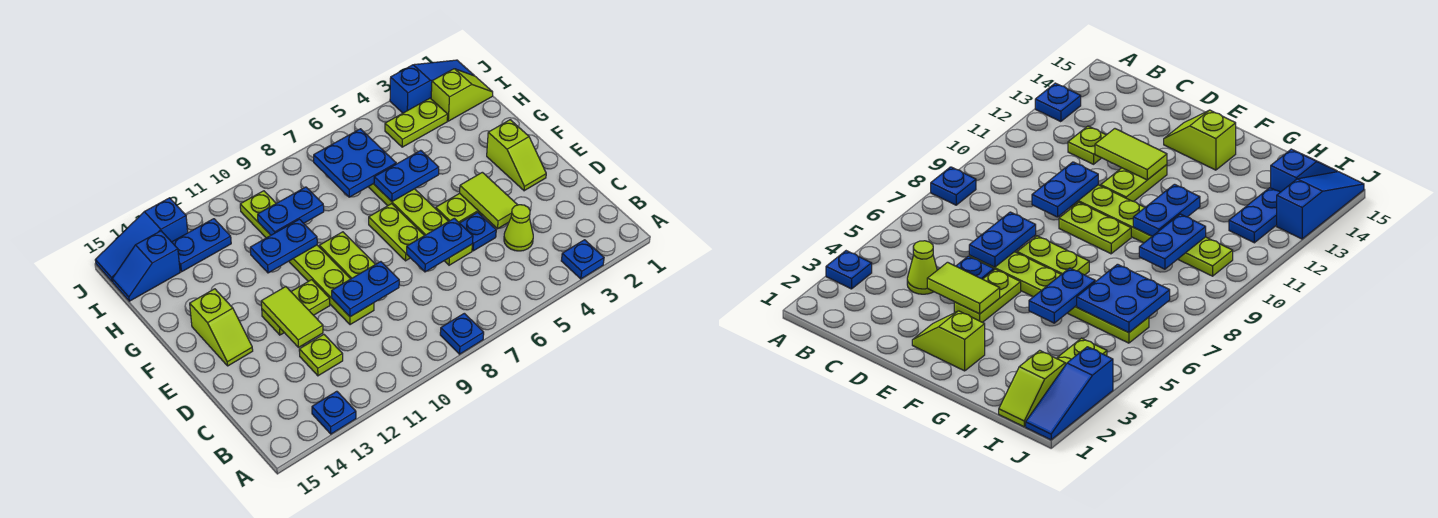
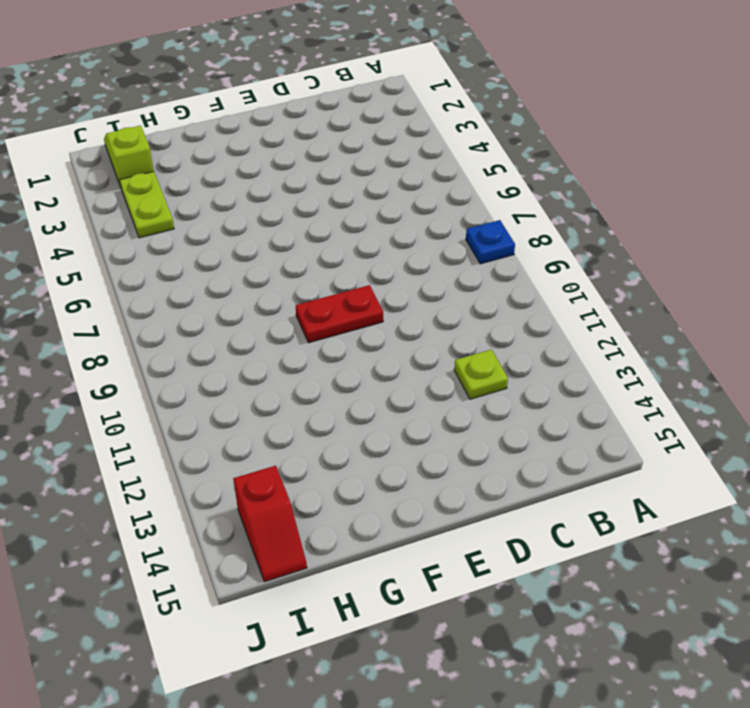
red plate E9:F9 level 1 -> lime plate E9:F9 level 1
red slope I14:I15 level 1 top 14 -> blue slope I14:I15 level 1 top 14
none -> blue plate A3 level 1
none -> blue plate A13 level 1
none -> lime cone C4 level 1

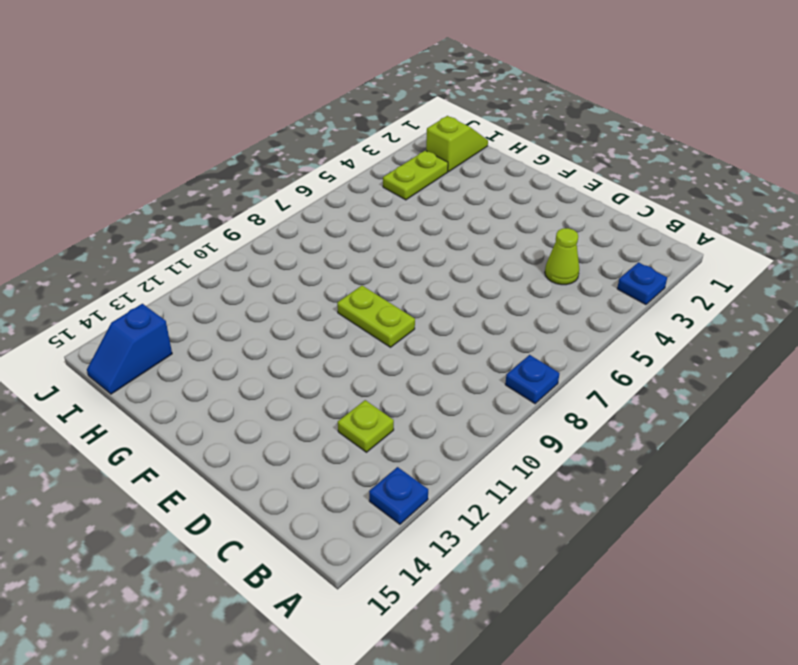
none -> blue plate D5 level 1
none -> lime plate D6:I6 level 1
none -> lime plate D10:I10 level 1

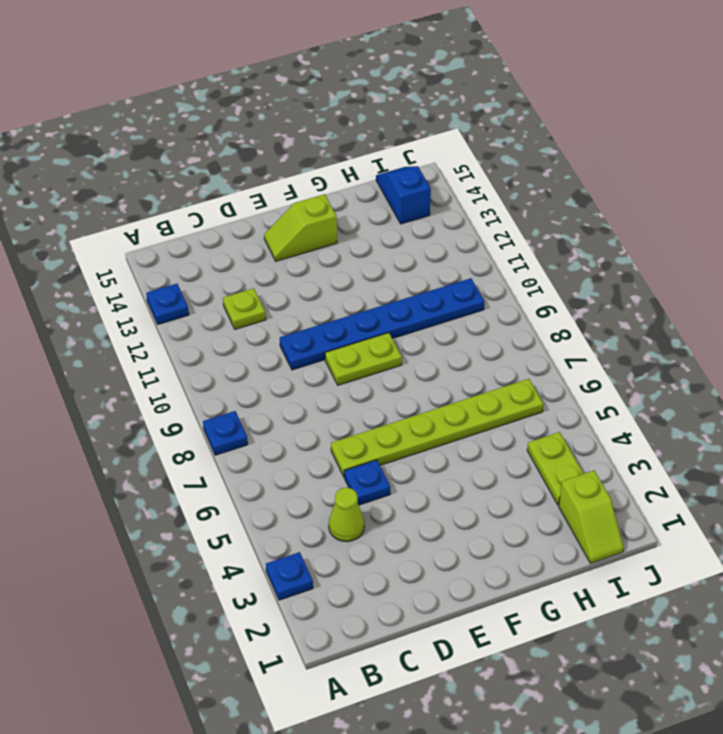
blue plate D10:I10 level 1 -> lime plate D10:I10 level 1
none -> lime slope E2:F2 level 1 top F
none -> lime plate E4:E5 level 1
none -> lime plate E7:F7 level 1

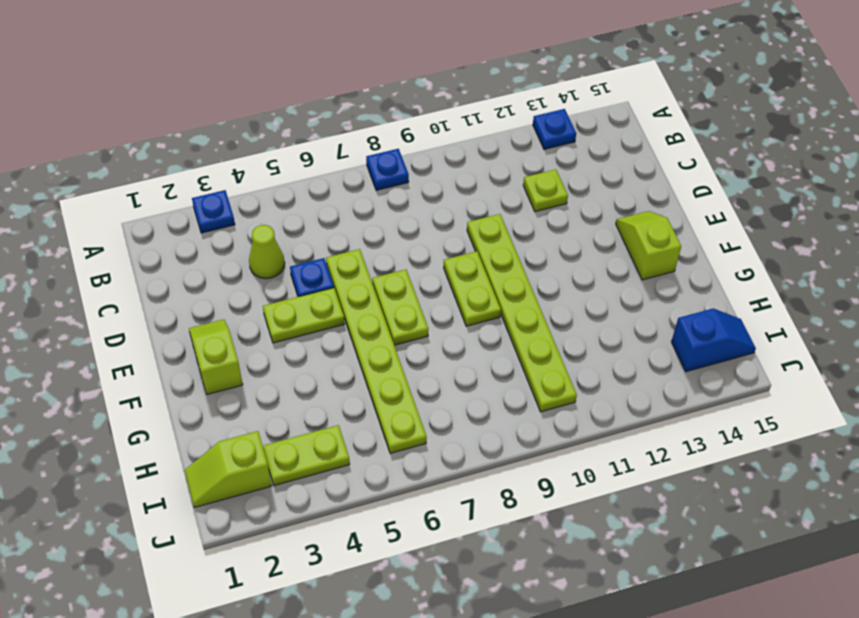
none -> lime plate E11:E12 level 1
none -> blue plate I12:I13 level 1
none -> blue slope J1:J3 level 1 top 3

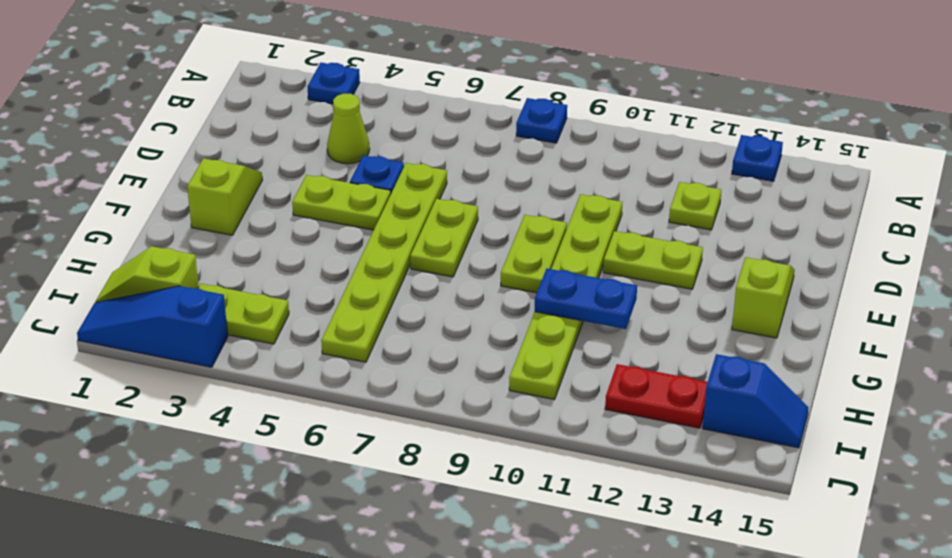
red plate I12:I13 level 1 -> blue plate I12:I13 level 1
none -> blue slope J13:J15 level 1 top 13
none -> lime tile D4:E4 level 2
none -> blue plate D6:D7 level 2

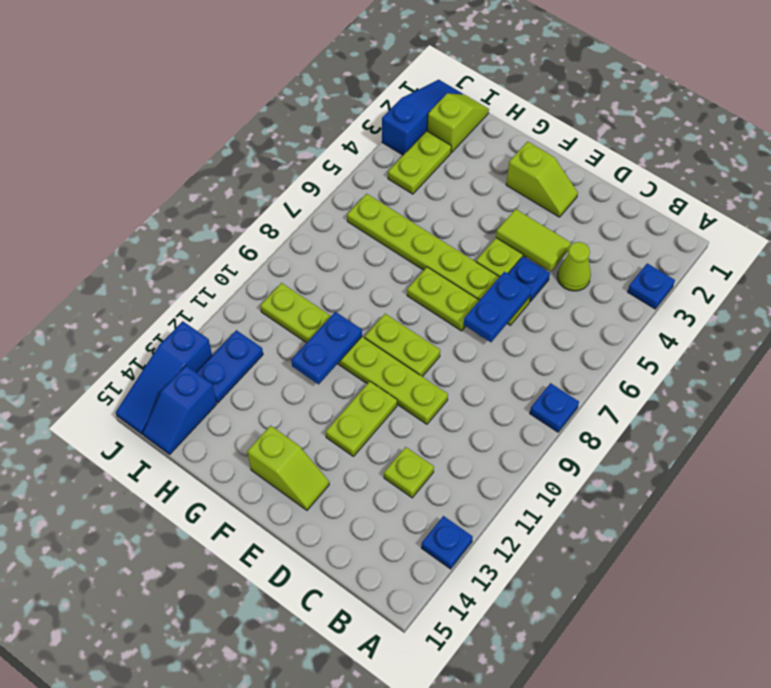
none -> blue plate D9:D10 level 2
none -> lime tile D12:E12 level 2
none -> blue plate G5:G6 level 2

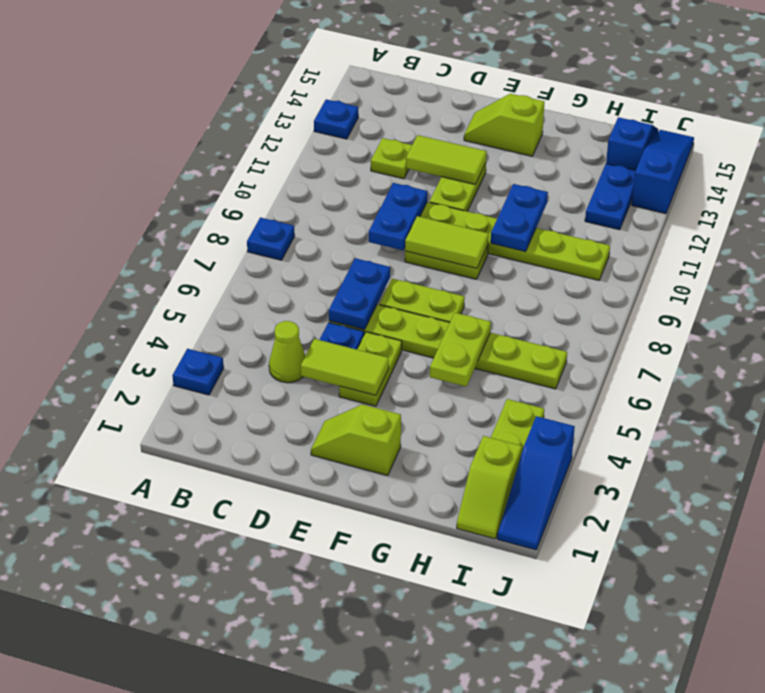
lime tile E9:F9 level 2 -> none
lime plate G5:G6 level 2 -> blue plate G5:G6 level 2
none -> blue plate H6:I7 level 2
none -> blue plate H9:H10 level 2

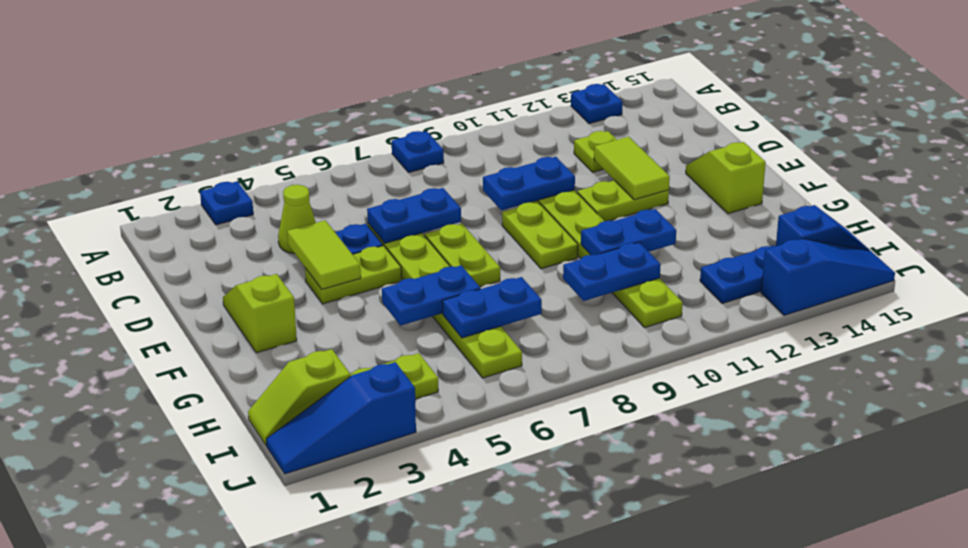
blue plate H6:H7 level 2 -> blue plate H6:I7 level 2

